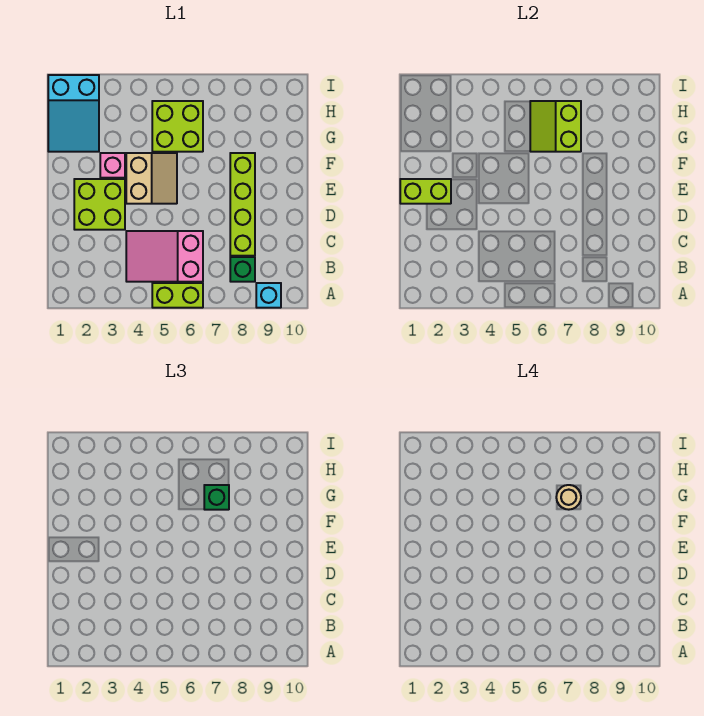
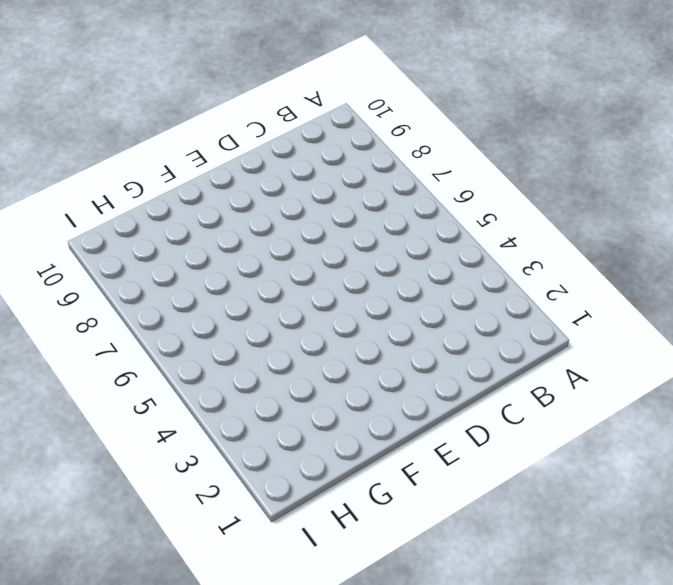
none -> lime brick A5:A6 level 1
none -> cyan brick A9 level 1
none -> pink slope B4:C6 level 1 top 6

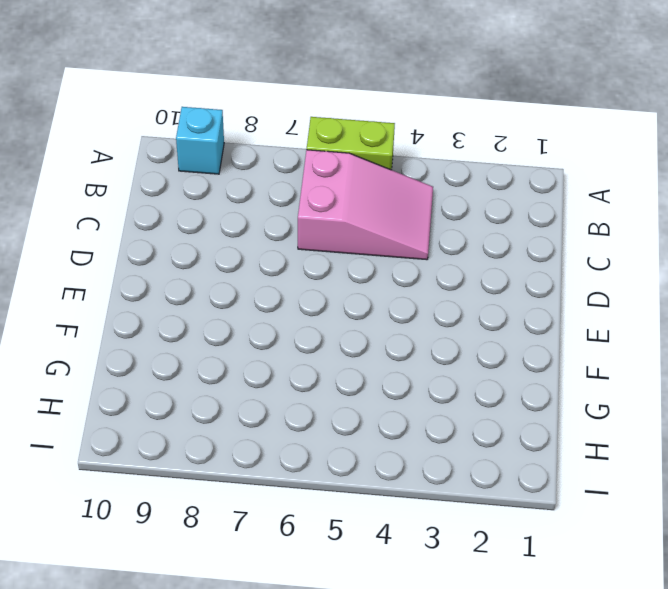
none -> green brick B8 level 1
none -> lime brick C8:F8 level 1
none -> lime brick D2:E3 level 1

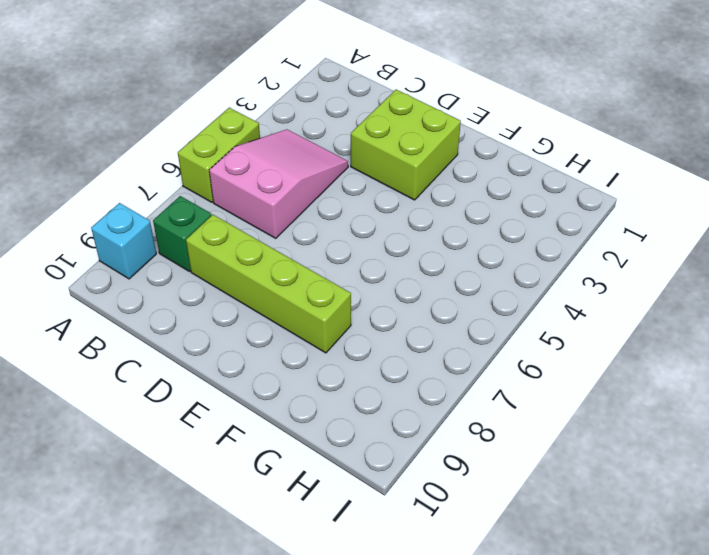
none -> tan slope E4:F5 level 1 top 4
none -> pink brick F3 level 1
none -> cyan slope G1:I2 level 1 top I

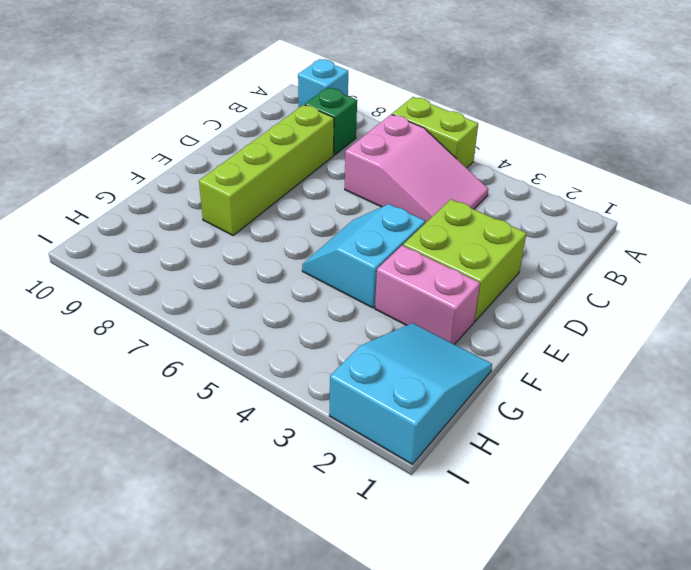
cyan slope E4:F5 level 1 top 4 -> tan slope E4:F5 level 1 top 4
pink brick F2:F3 level 1 -> pink brick F3 level 1
none -> lime brick G5:H6 level 1
none -> lime brick E1:E2 level 2
none -> lime slope G6:H7 level 2 top 7

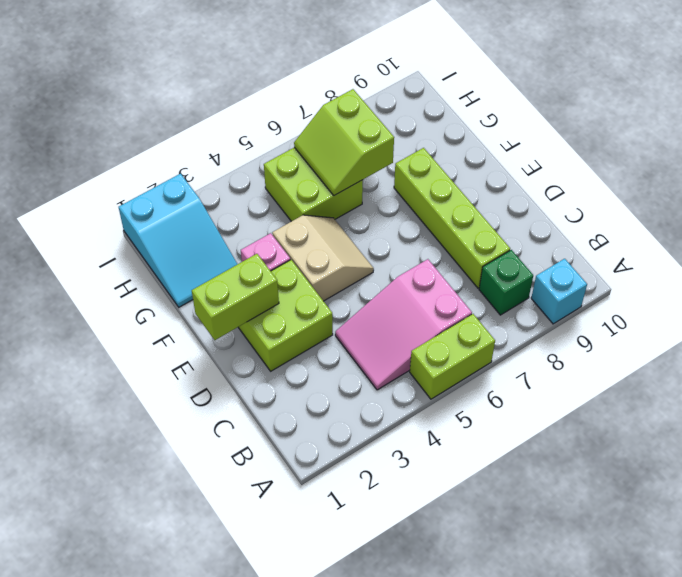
none -> green brick G7 level 3
none -> tan round brick G7 level 4

